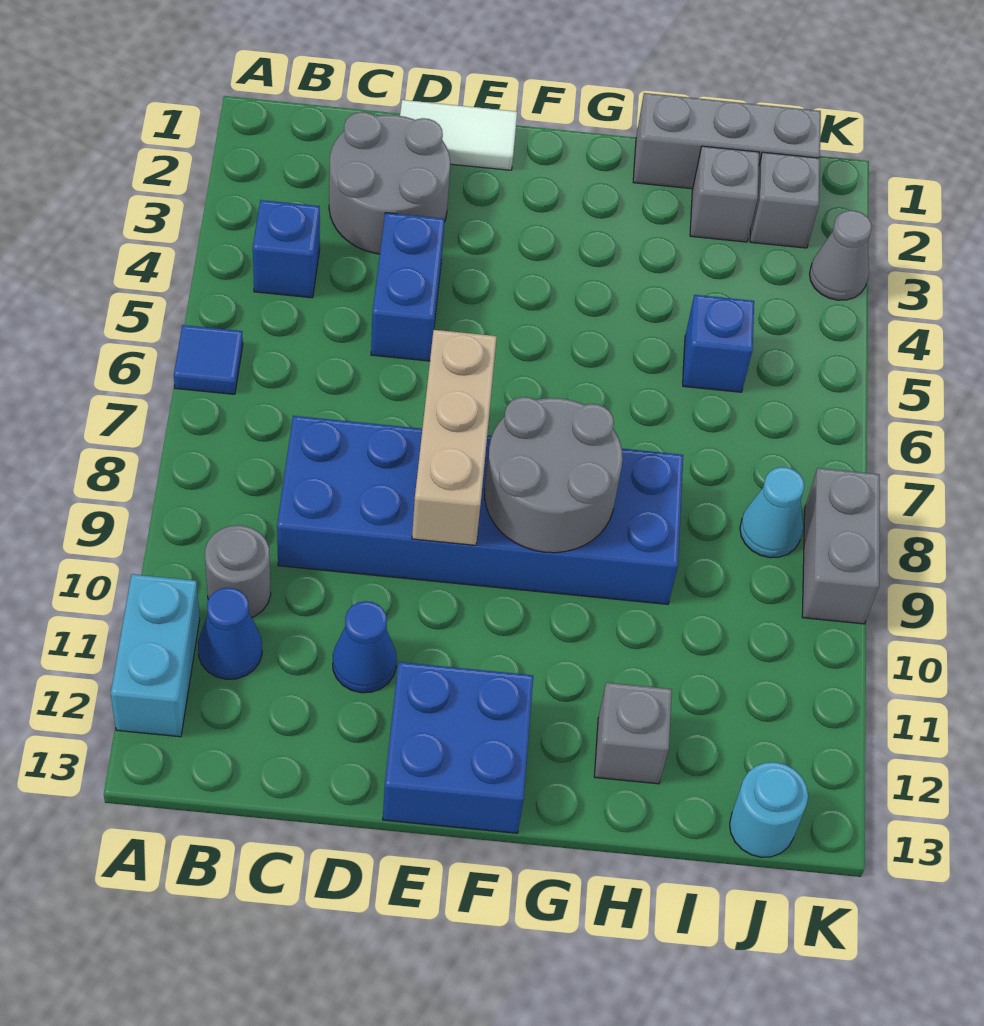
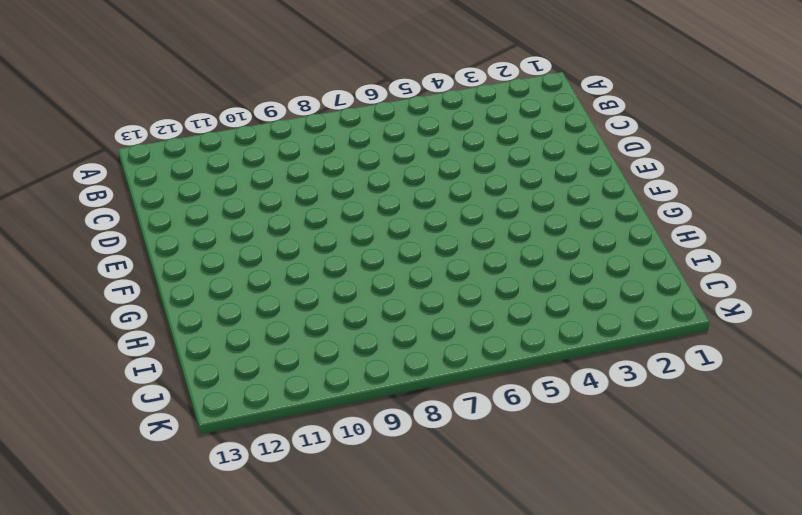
none -> blue tile A6 level 1
none -> cyan brick A11:A12 level 1
none -> blue brick B4 level 1

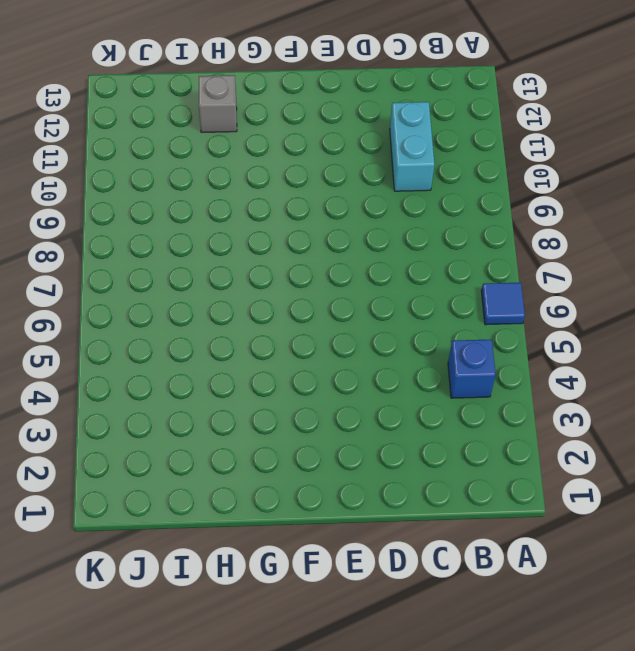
cyan brick C10:C11 level 1 -> cyan brick A11:A12 level 1
none -> grey round brick B10 level 1
none -> blue cone B11 level 1
none -> grey round brick C2:D3 level 1

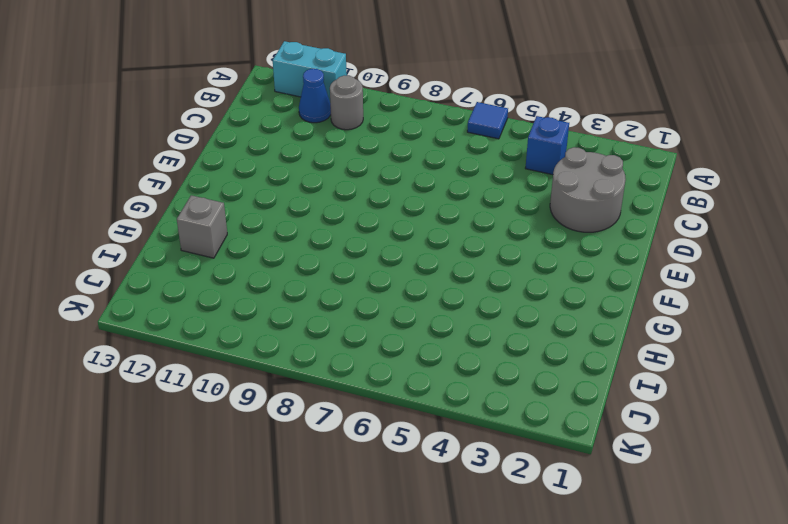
none -> blue brick C8:H9 level 1
none -> white tile D1:E1 level 1
none -> blue brick D4:D5 level 1

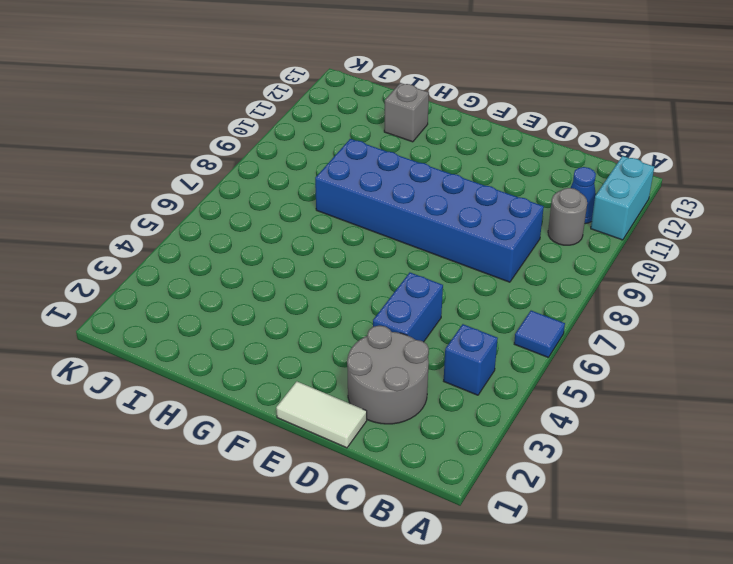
none -> blue cone D11 level 1
none -> blue brick E12:F13 level 1
none -> grey brick H1:J1 level 1

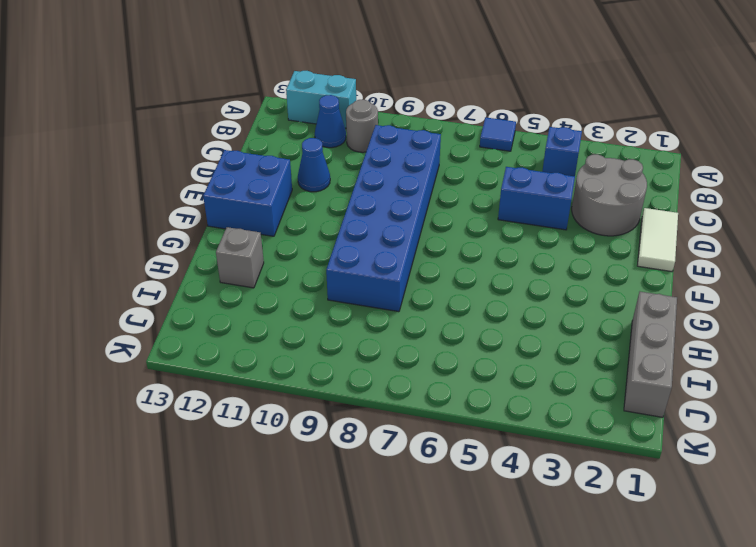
none -> grey brick I2 level 1
none -> blue brick I5 level 1
none -> grey brick J2 level 1

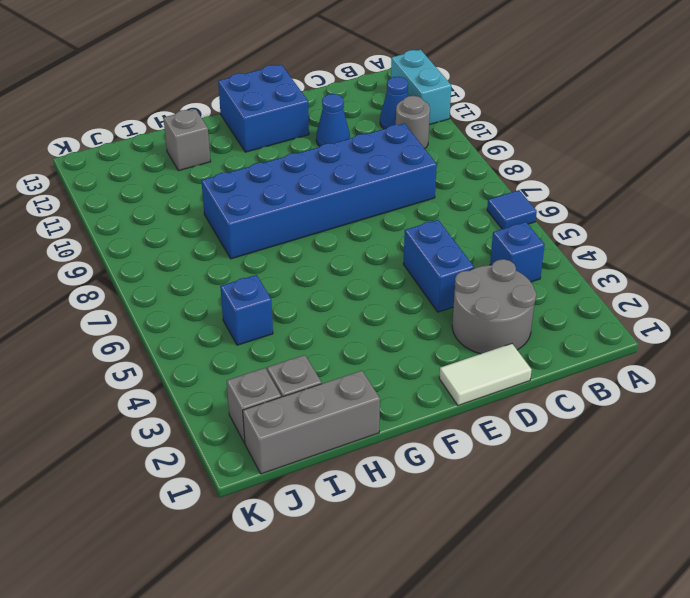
none -> cyan cone J8 level 1
none -> cyan round brick J13 level 1
none -> grey cone K3 level 1

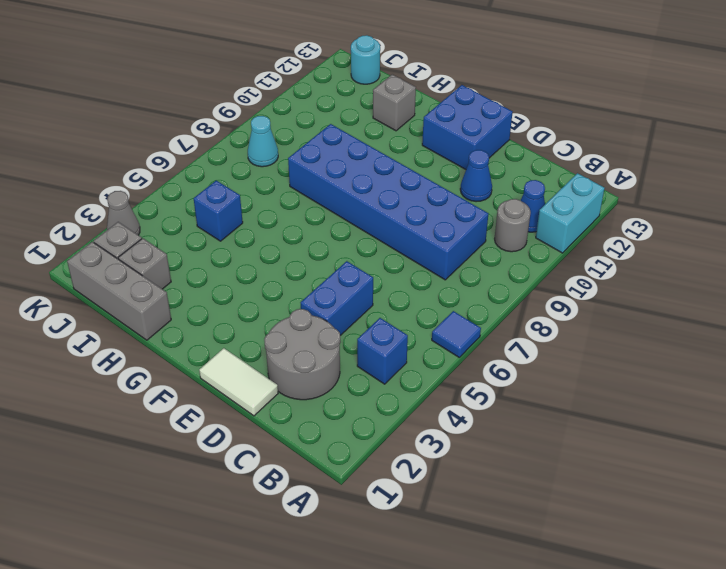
none -> grey brick K8:K9 level 1
none -> tan brick E7:E9 level 2
none -> grey round brick F8:G9 level 2

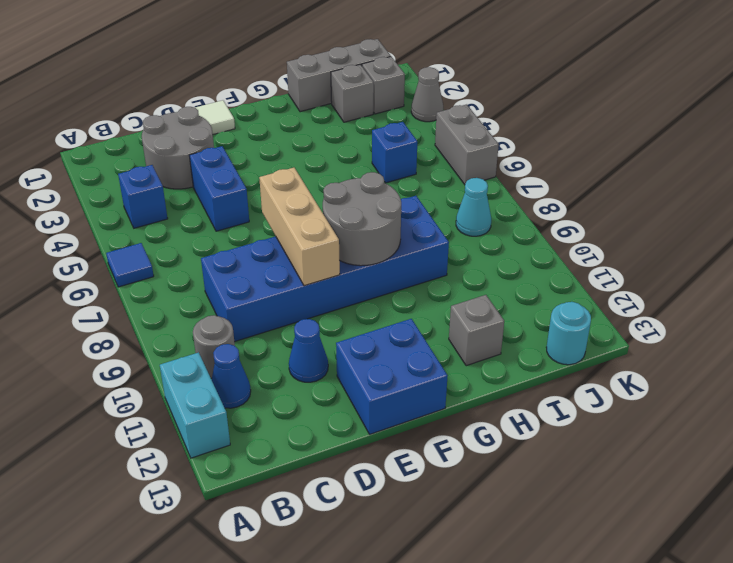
grey brick K5:K6 level 1 -> grey brick K8:K9 level 1

